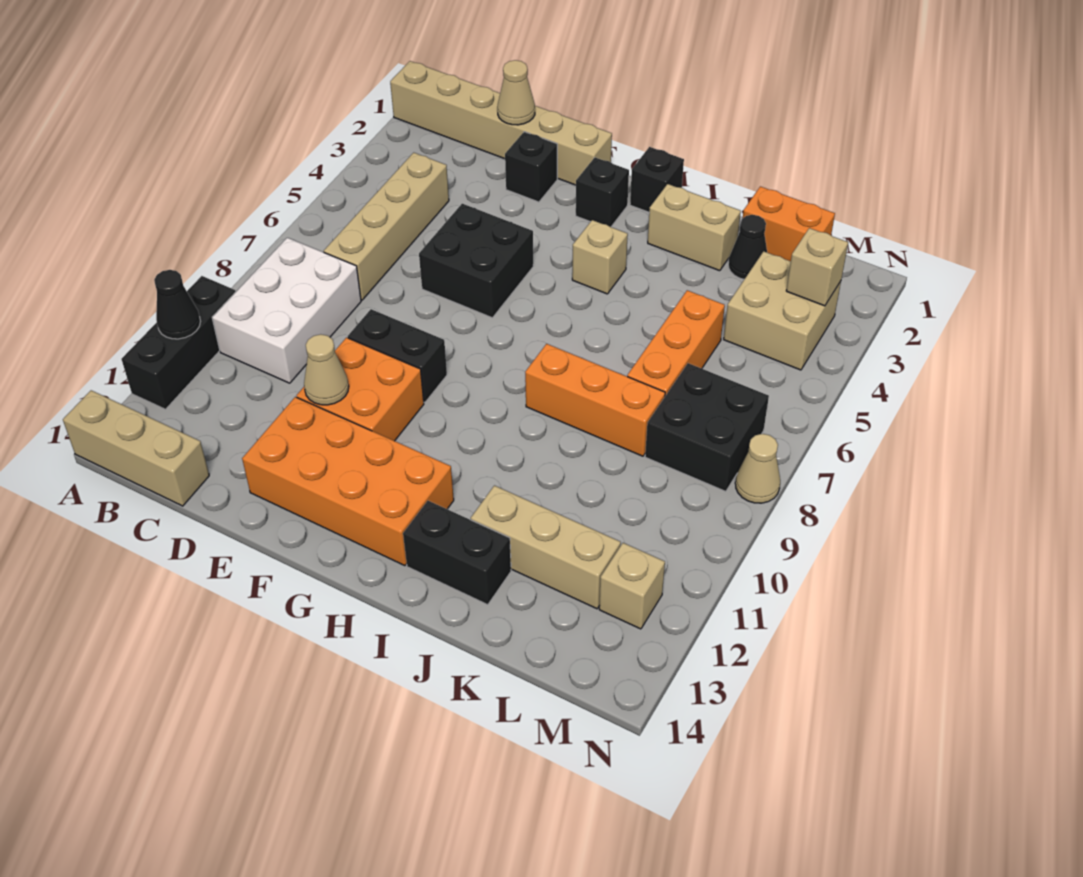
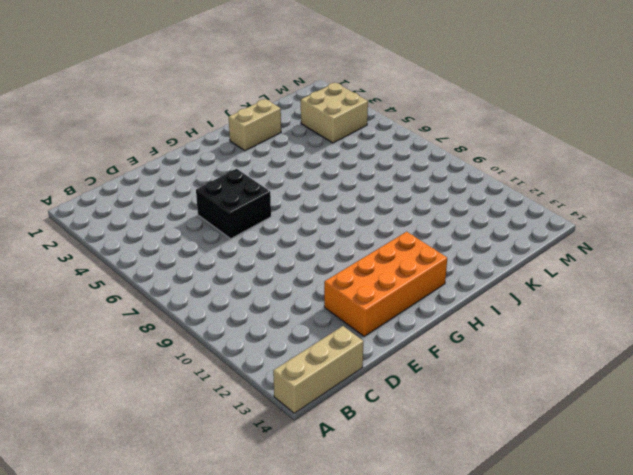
none -> tan brick A1:F1 level 1
none -> black brick A10:A12 level 1
none -> white brick B8:C10 level 1

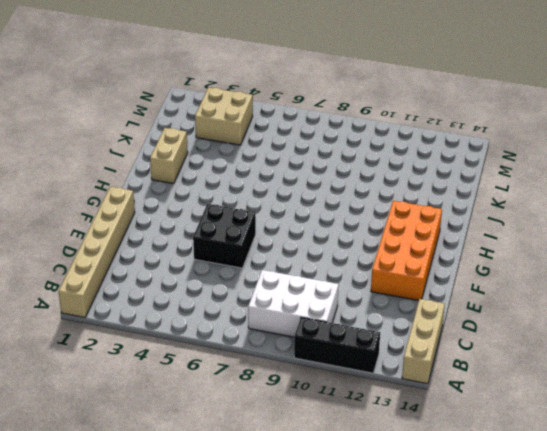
none -> tan brick C4:C7 level 1
none -> black brick E2 level 1
none -> black brick E9:F9 level 1

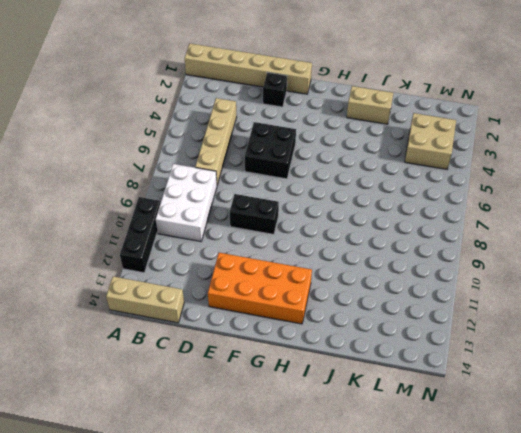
none -> orange brick E10:F11 level 1
none -> black brick G2 level 1
none -> black brick H1 level 1

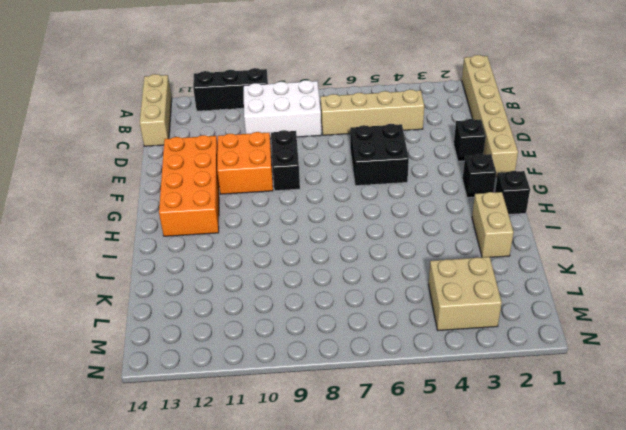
none -> tan brick H4 level 1
none -> orange brick I8:K8 level 1
none -> black brick I13:J13 level 1

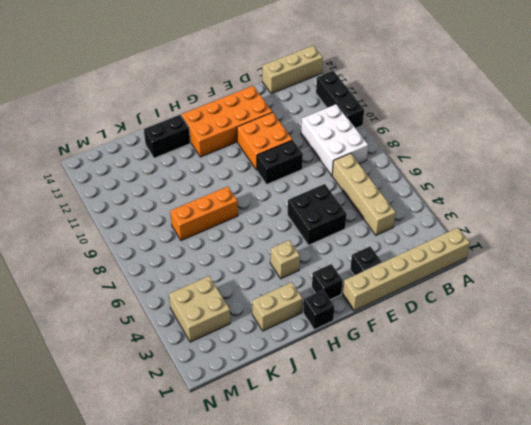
none -> tan brick J12:L12 level 1
none -> orange brick K1:L1 level 1
none -> black cone K2 level 1

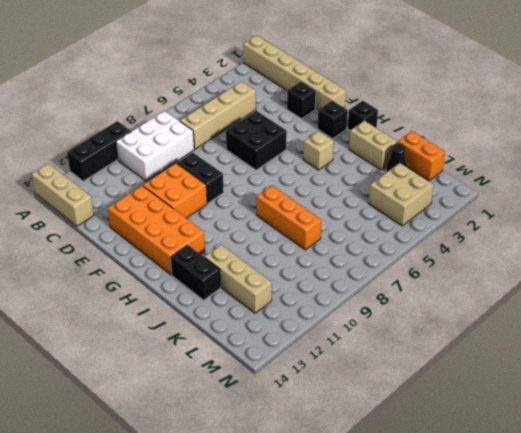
none -> orange brick K5:K7 level 1
none -> black brick L7:M8 level 1
none -> tan brick M12 level 1

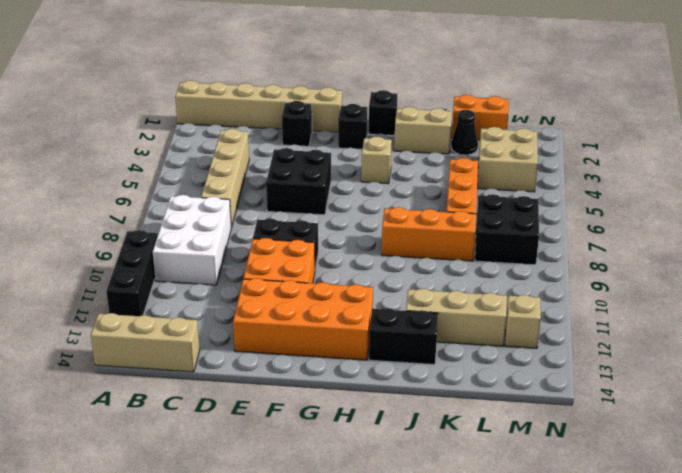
none -> tan cone N8 level 1
none -> black cone A11 level 2
none -> tan cone D1 level 2

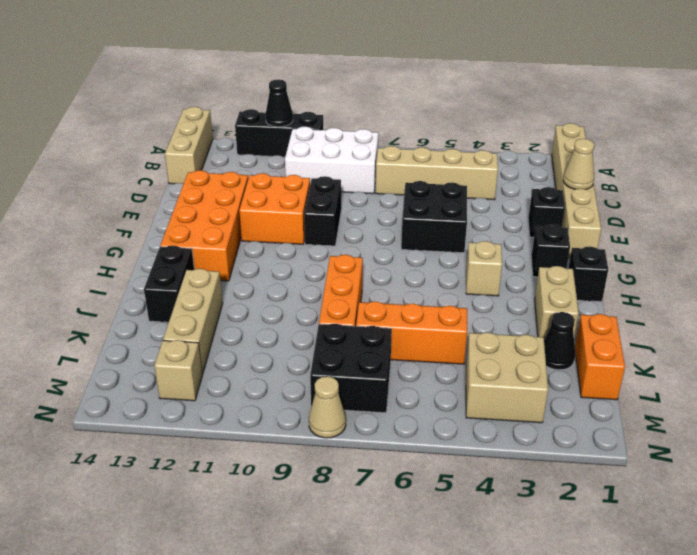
none -> tan cone E11 level 2
none -> tan brick M3 level 2

